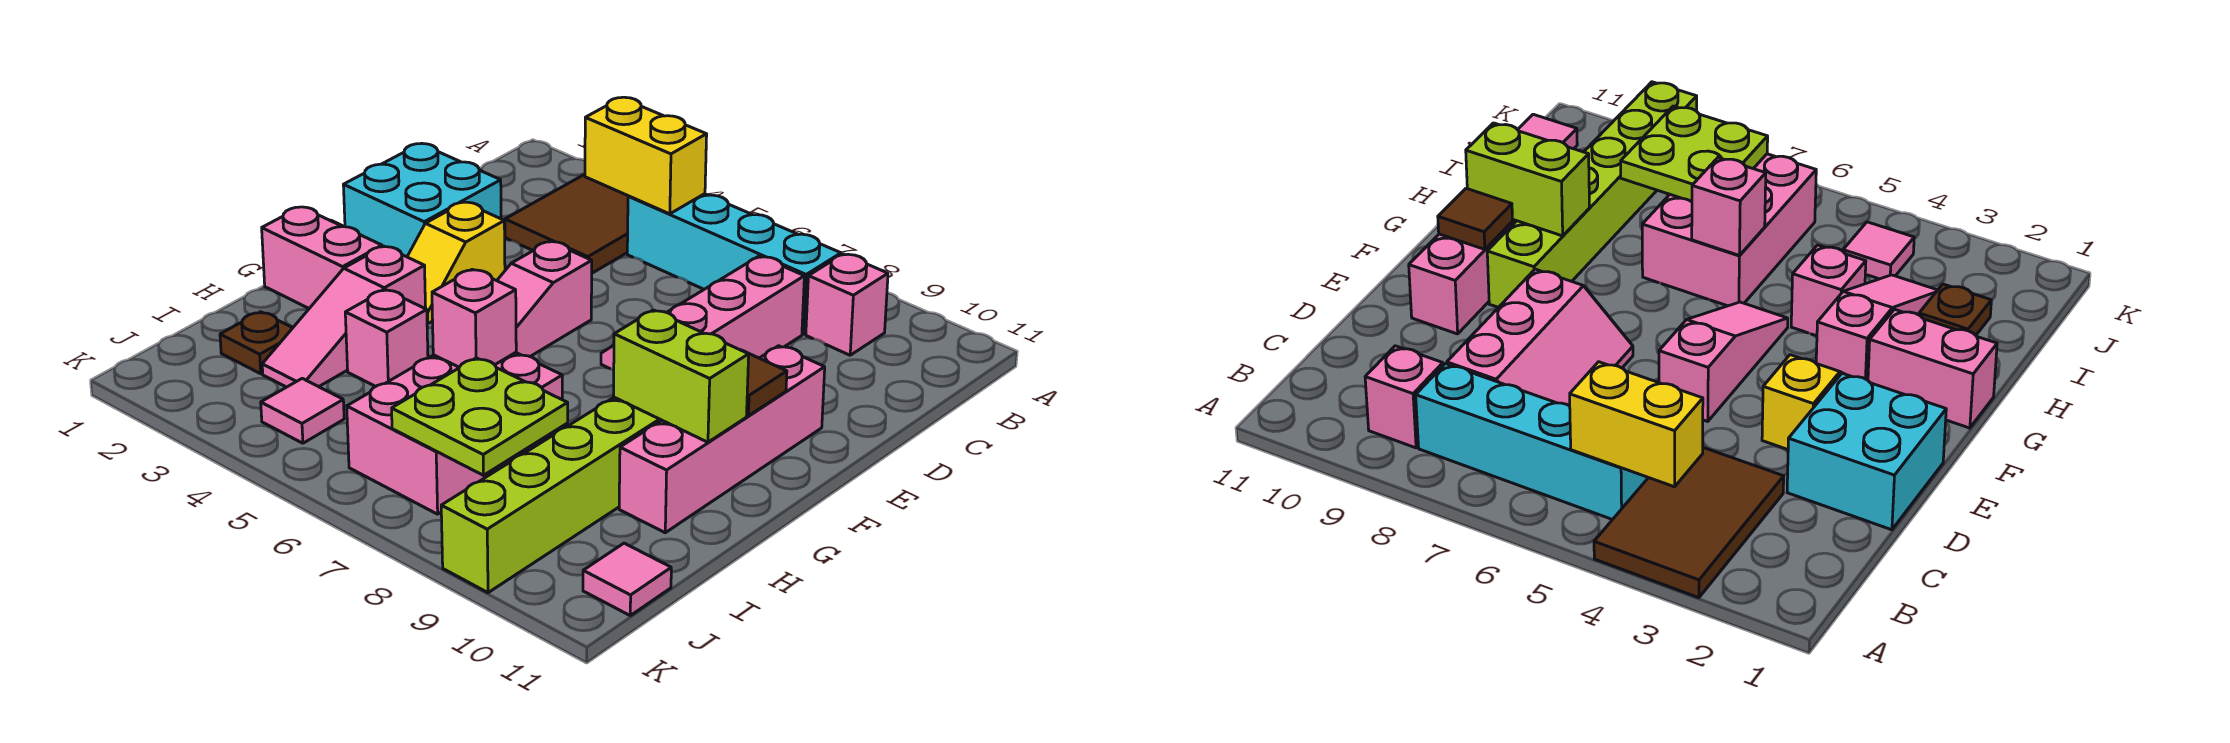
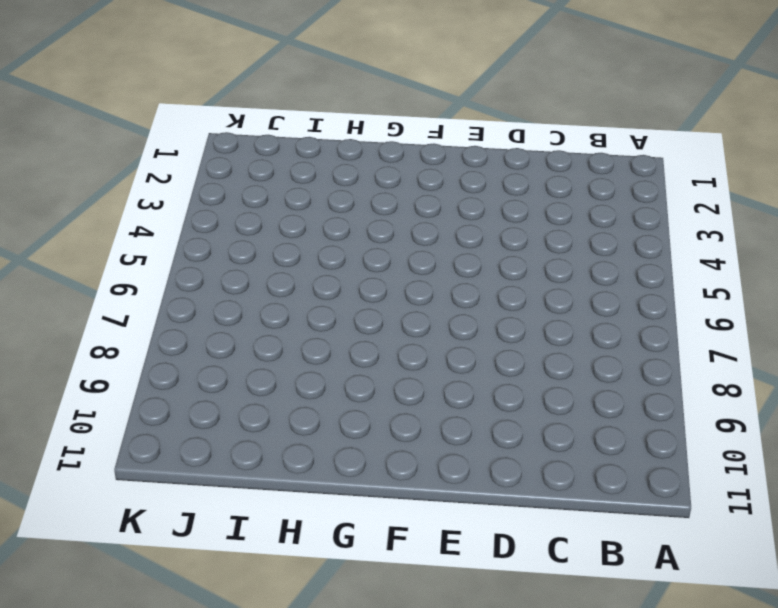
none -> brown tile A3:C4 level 1
none -> cyan brick B5:B8 level 1
none -> pink brick B9 level 1

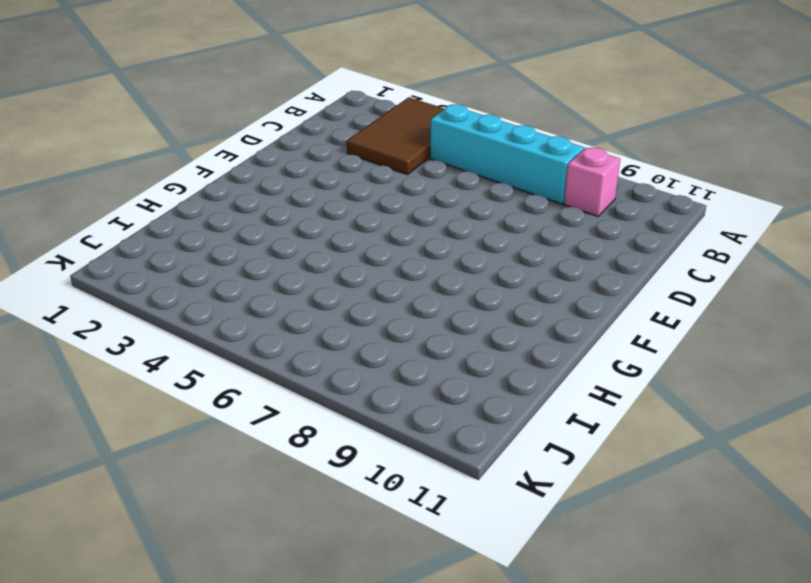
none -> pink slope C7:E8 level 1 top 8
none -> cyan brick D1:E2 level 1
none -> yellow slope E3:F3 level 1 top E

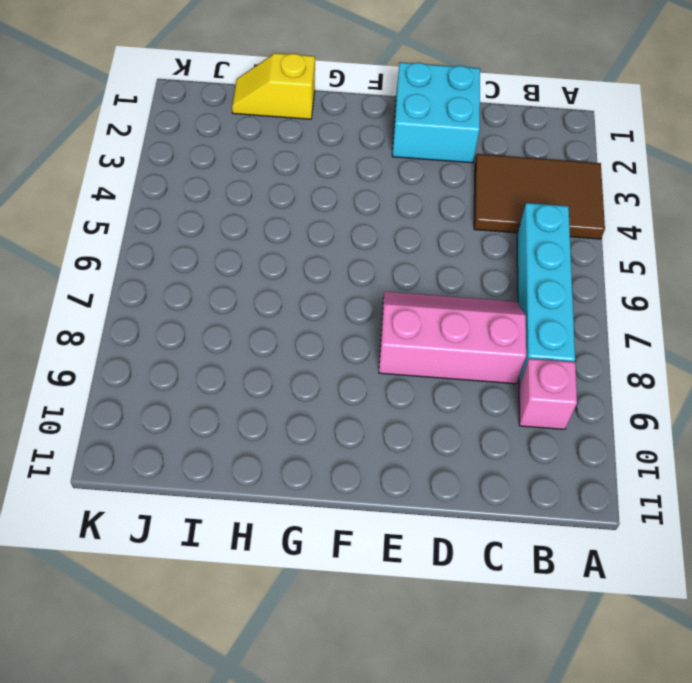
yellow slope H1:I1 level 1 top H -> yellow slope E3:F3 level 1 top E
none -> pink slope E5:G5 level 1 top E
none -> pink brick E10:H10 level 1
none -> lime brick F9:K9 level 1

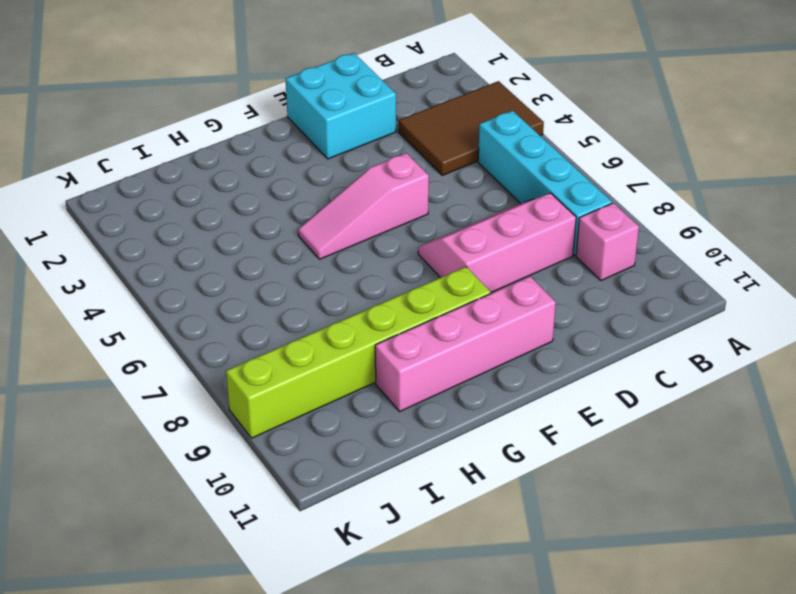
none -> yellow slope E3:F3 level 1 top E
none -> pink brick G1:G2 level 1
none -> pink slope G3:I3 level 1 top G

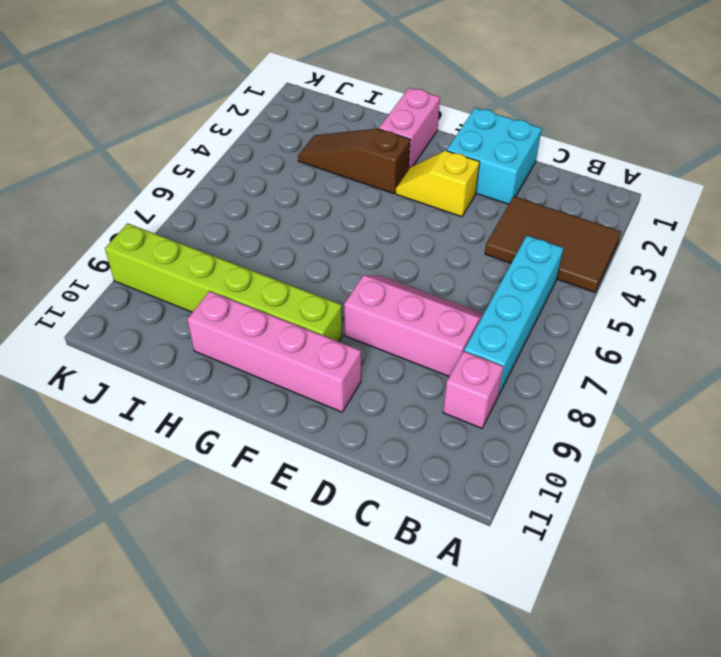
brown slope G3:I3 level 1 top G -> pink slope G3:I3 level 1 top G
none -> pink slope E5:G5 level 1 top E
none -> pink brick H4 level 1
none -> pink brick H6:J7 level 1

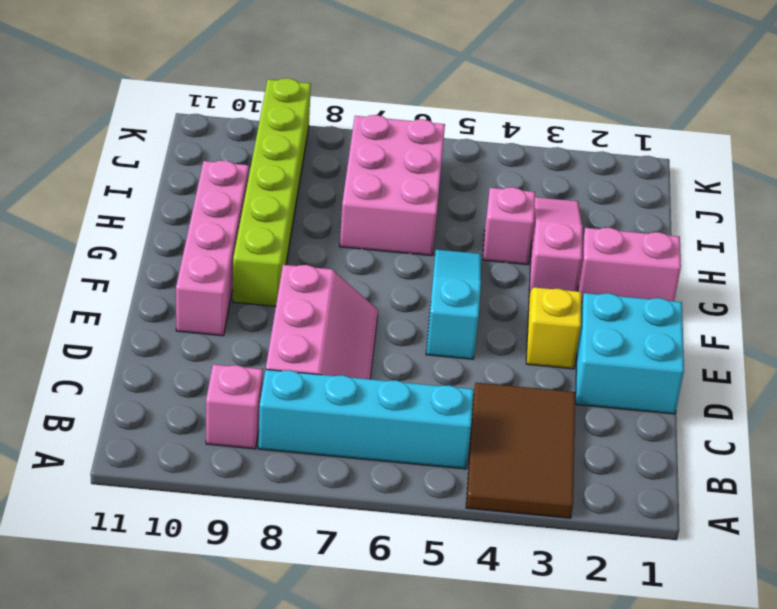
cyan slope E5:G5 level 1 top E -> pink slope E5:G5 level 1 top E
none -> brown plate I2 level 1
none -> pink tile J4 level 1
none -> pink tile J11 level 1

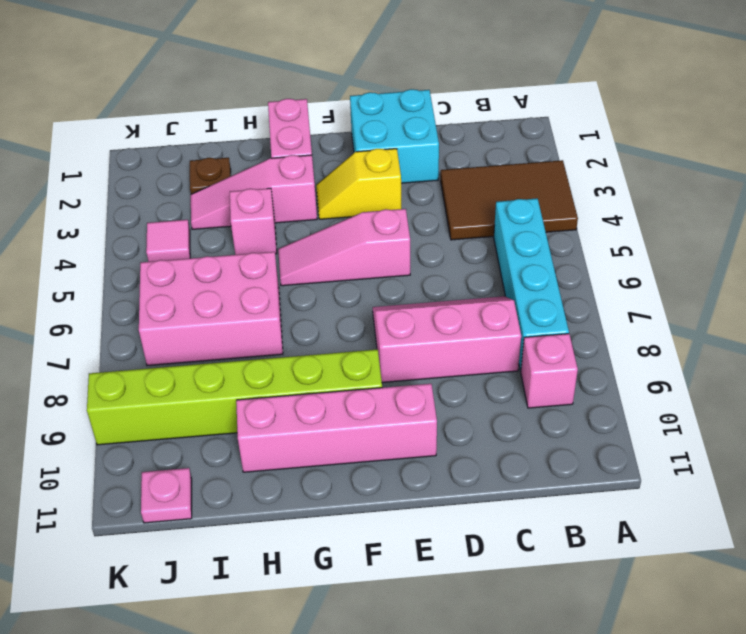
pink plate J11 level 1 -> pink tile J11 level 1
none -> yellow brick B4:B5 level 2
none -> brown tile F10 level 2
none -> lime brick G9:G10 level 2

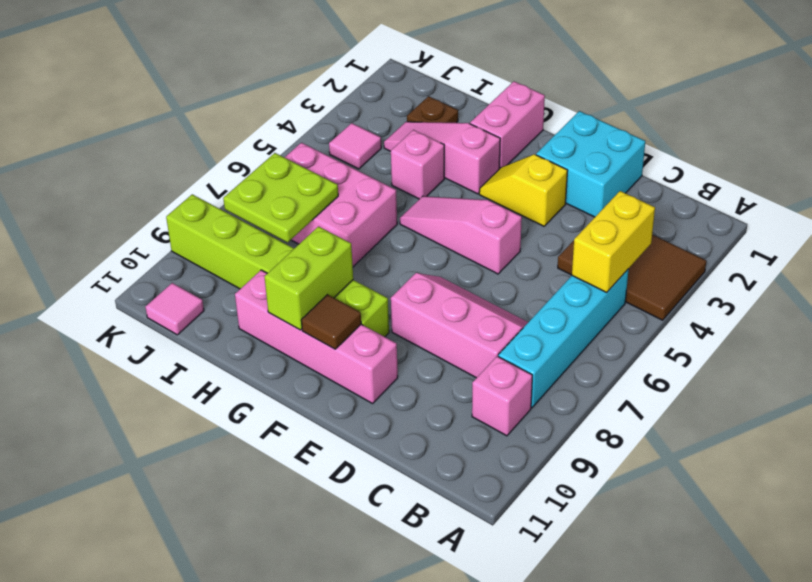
none -> pink brick H6 level 2

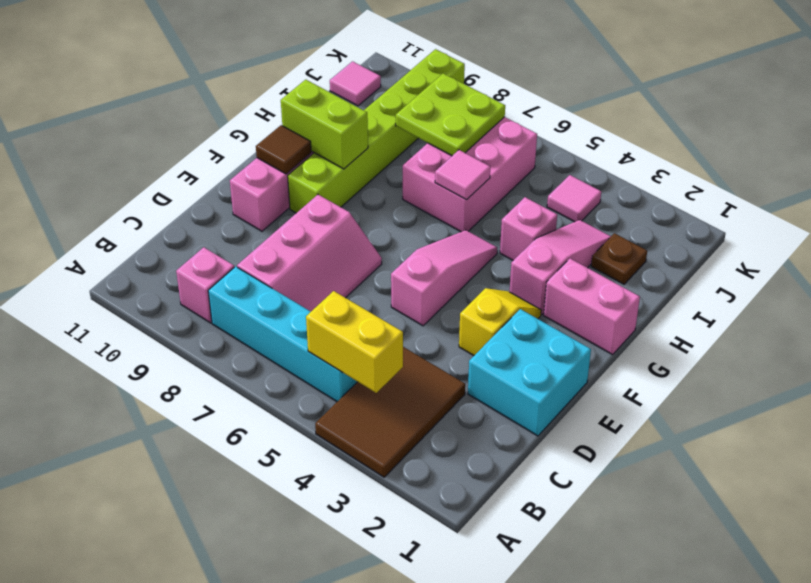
pink tile H6 level 2 -> pink brick H6 level 2

